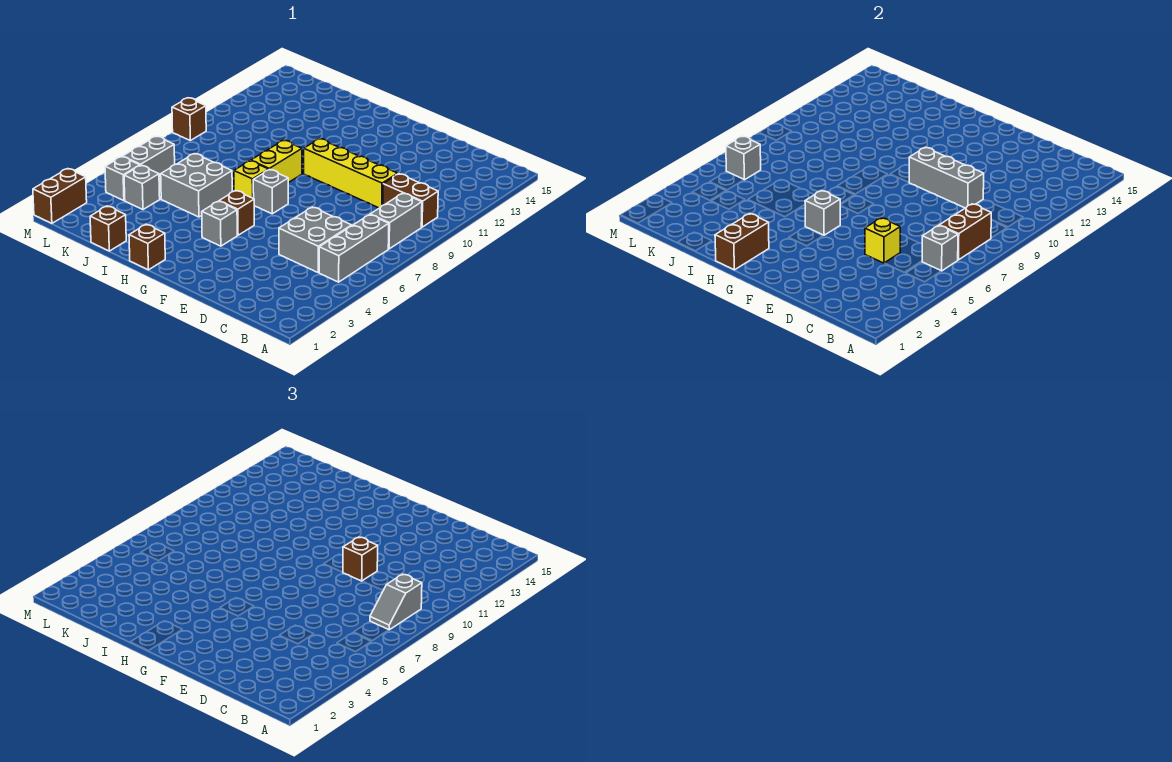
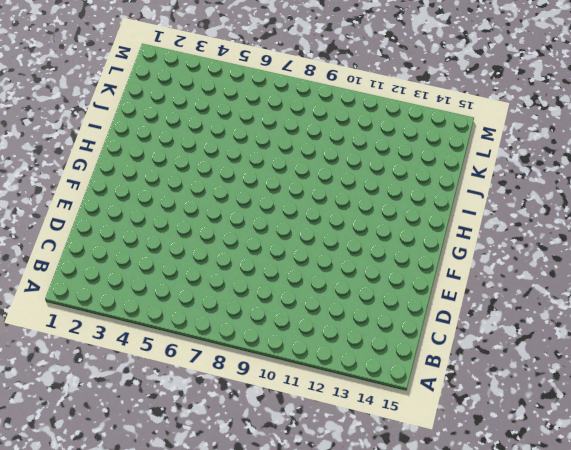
none -> grey brick B5:B7 level 1
none -> grey brick B8:B9 level 1
none -> brown brick B10:C10 level 1

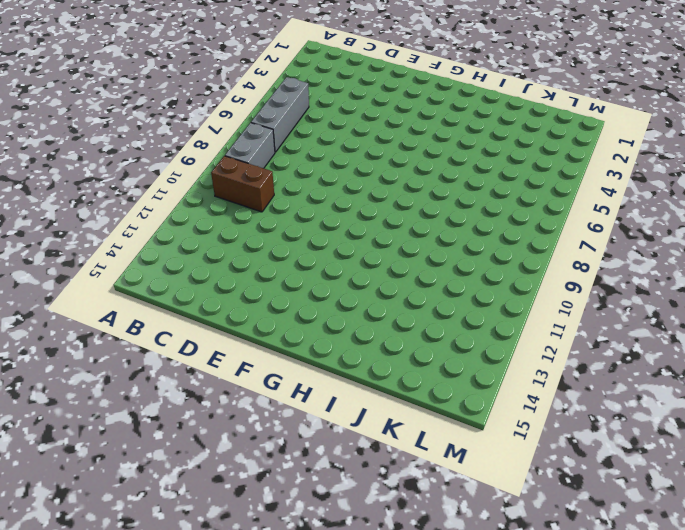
none -> grey brick C5:D6 level 1
none -> yellow brick D10:G10 level 1
none -> grey brick G4 level 1

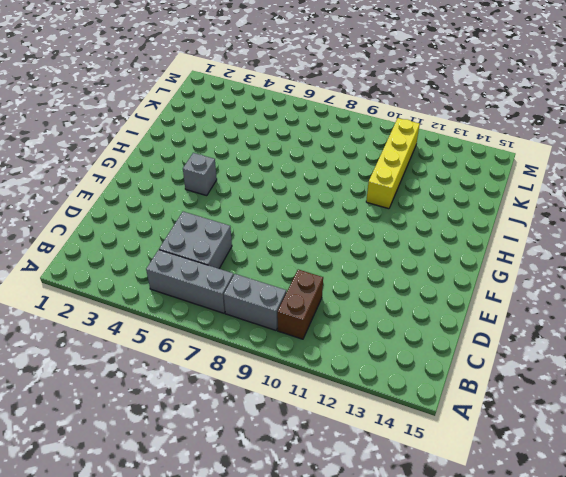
yellow brick I11:L11 level 1 -> yellow brick D10:G10 level 1
none -> brown brick G5 level 1
none -> grey brick G7 level 1
none -> brown brick H1 level 1

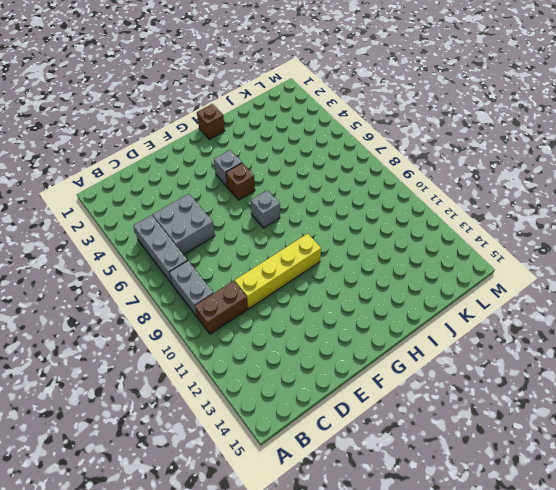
none -> yellow brick H7 level 1
none -> yellow brick H8:H9 level 1
none -> grey brick I5:J6 level 1

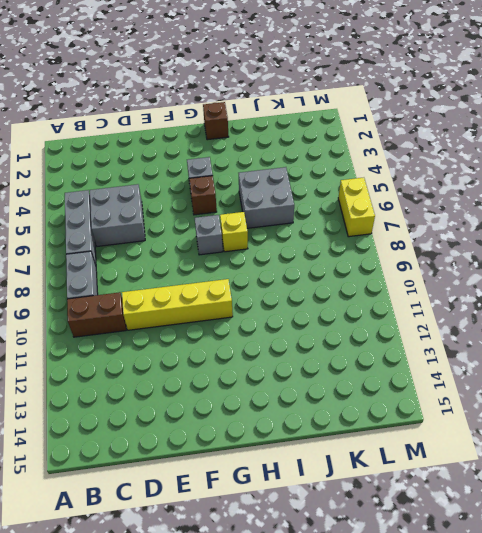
yellow brick M6:M7 level 1 -> yellow brick H8:H9 level 1
none -> brown brick J1 level 1
none -> grey brick K4 level 1
none -> grey brick L4 level 1

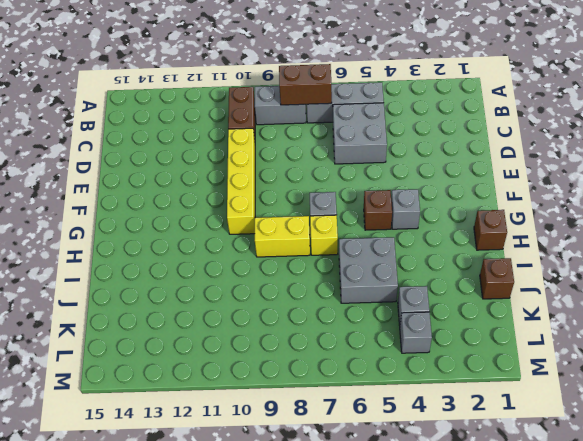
none -> grey brick L5:L6 level 1
none -> brown brick M1:M2 level 1
none -> brown brick M9 level 1

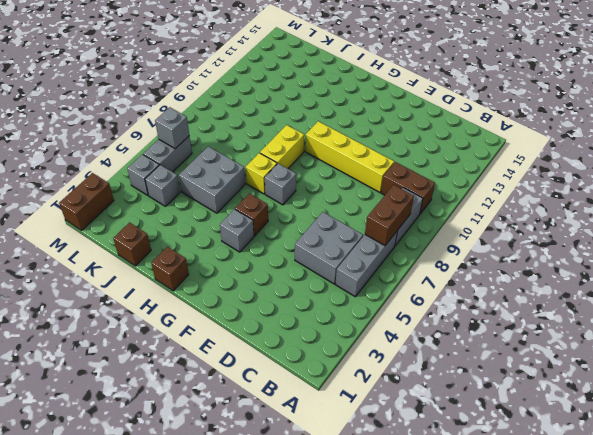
none -> brown brick M9 level 1
none -> grey brick B6 level 2
none -> yellow brick D5 level 2

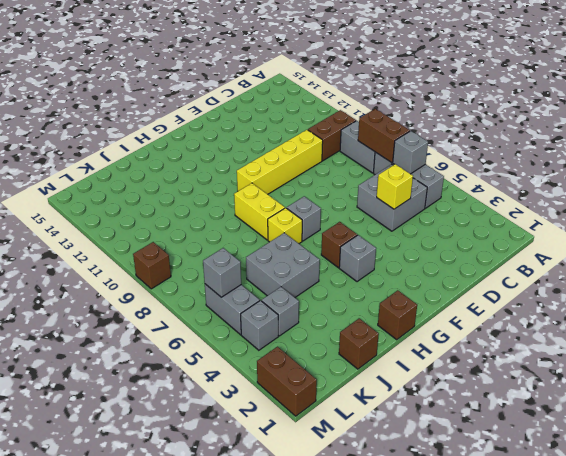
none -> grey brick D10:F10 level 2
none -> grey brick G5 level 2
none -> brown brick H1:H2 level 2

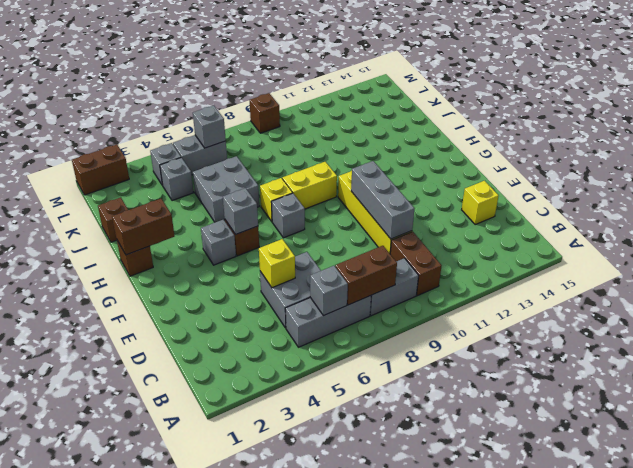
yellow brick D14 level 1 -> none
none -> grey slope B8:B9 level 3 top 9
none -> brown brick E10 level 3

